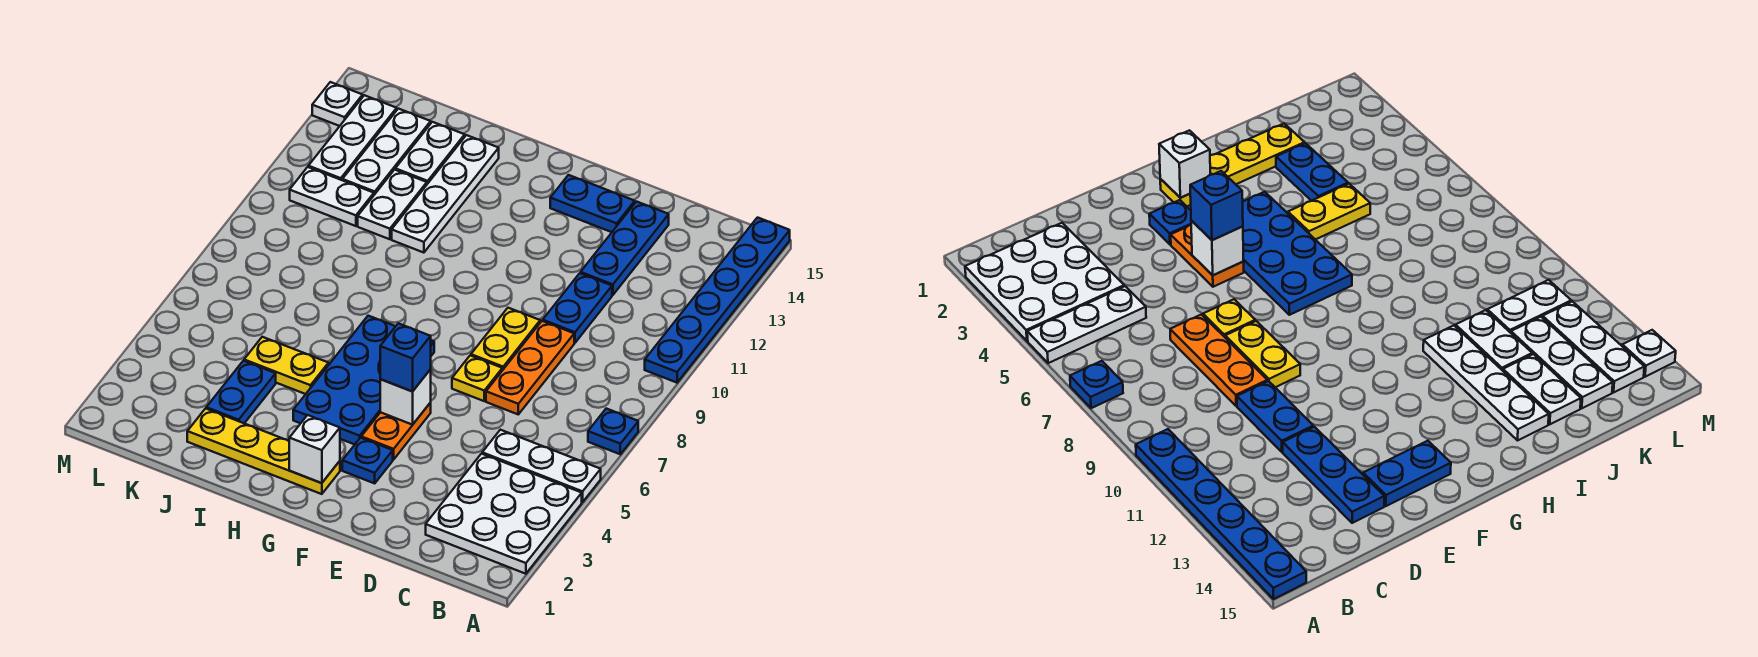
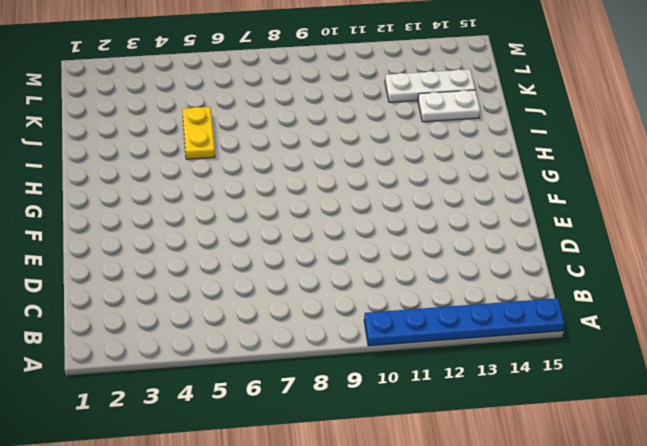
none -> white plate A2:C4 level 1
none -> white plate A5:C5 level 1
none -> blue plate A7 level 1

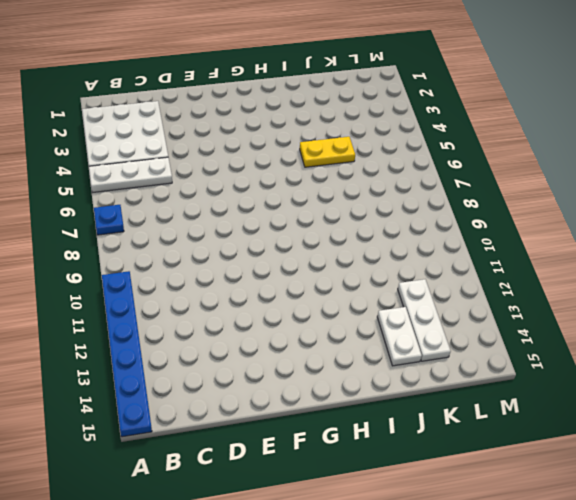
none -> orange plate D7:D9 level 1
none -> blue plate D10:D11 level 1
none -> blue plate D12:D14 level 1

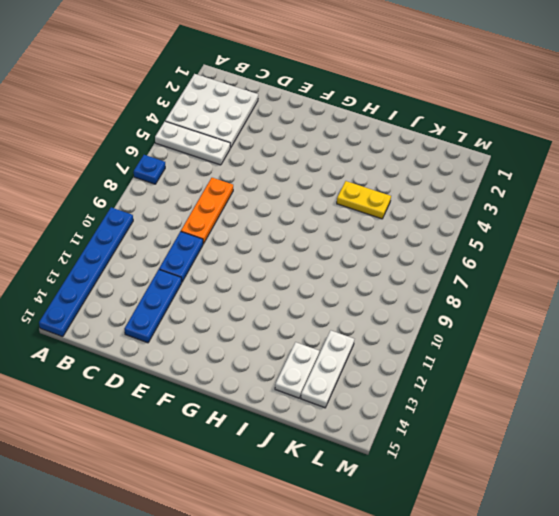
none -> yellow plate E7 level 1
none -> yellow plate E8:E9 level 1
none -> blue plate E14:F14 level 1

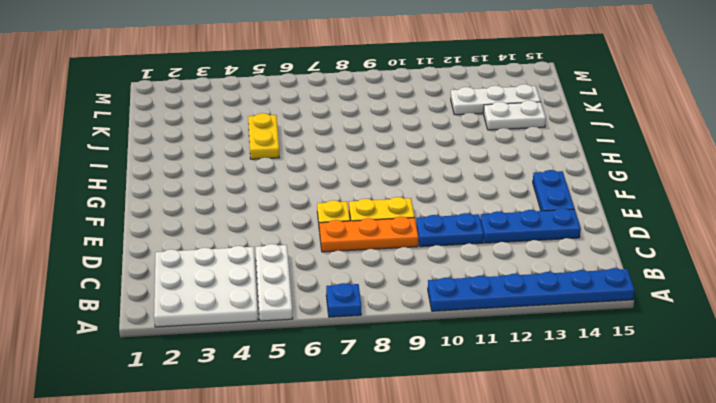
none -> blue plate F3 level 1
none -> orange plate F4:F5 level 1
none -> yellow plate G2:J2 level 1

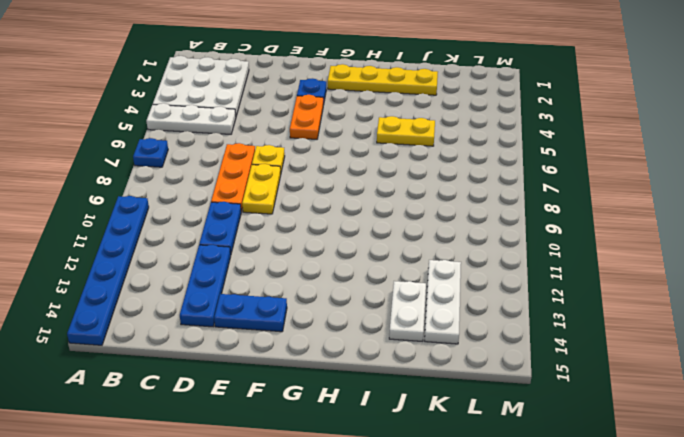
none -> blue plate G4:H7 level 1
none -> white plate I11:I14 level 1
none -> blue plate J3:J4 level 1

